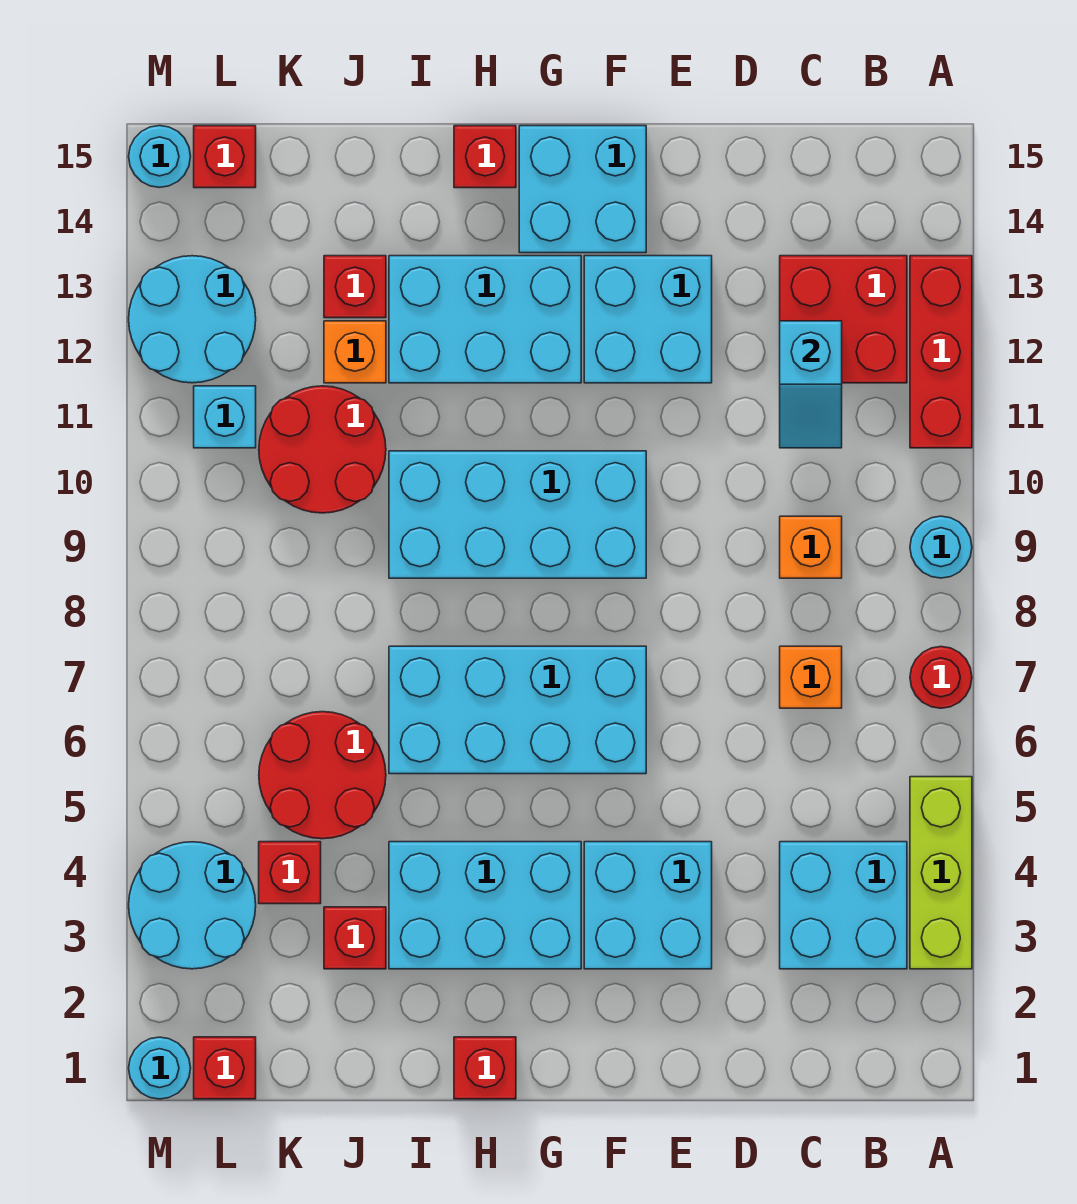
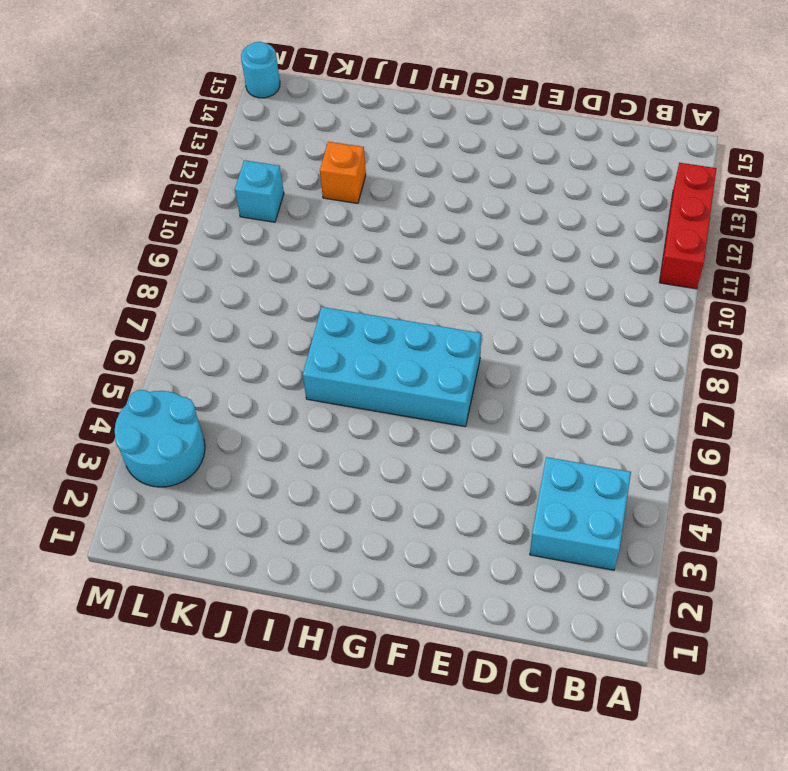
none -> lime brick A3:A5 level 1
none -> red round brick A7 level 1
none -> cyan round brick A9 level 1
none -> red brick B12:C13 level 1

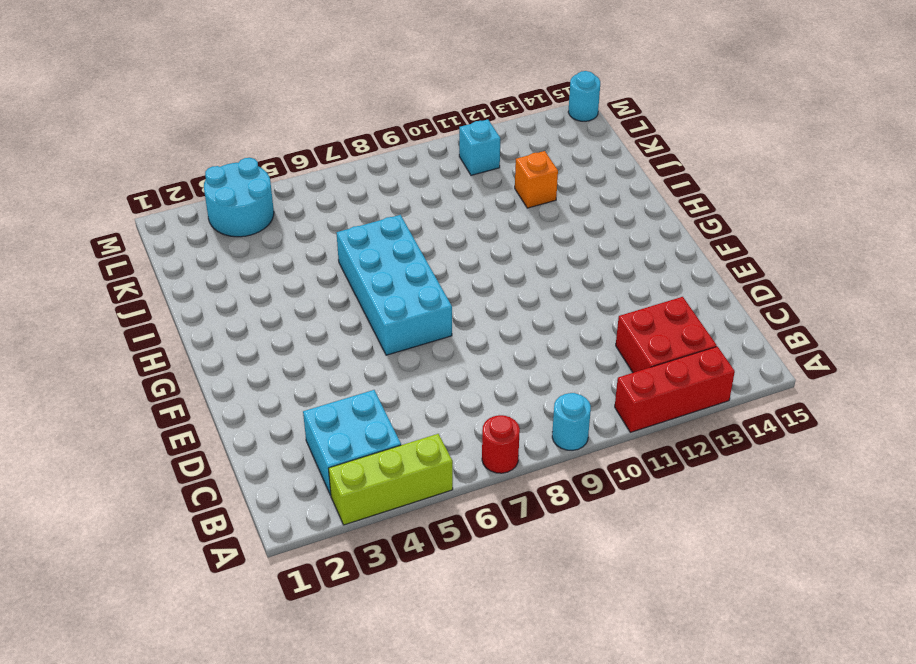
none -> orange brick C7 level 1
none -> orange brick C9 level 1
none -> cyan brick E3:F4 level 1
none -> cyan brick E12:F13 level 1

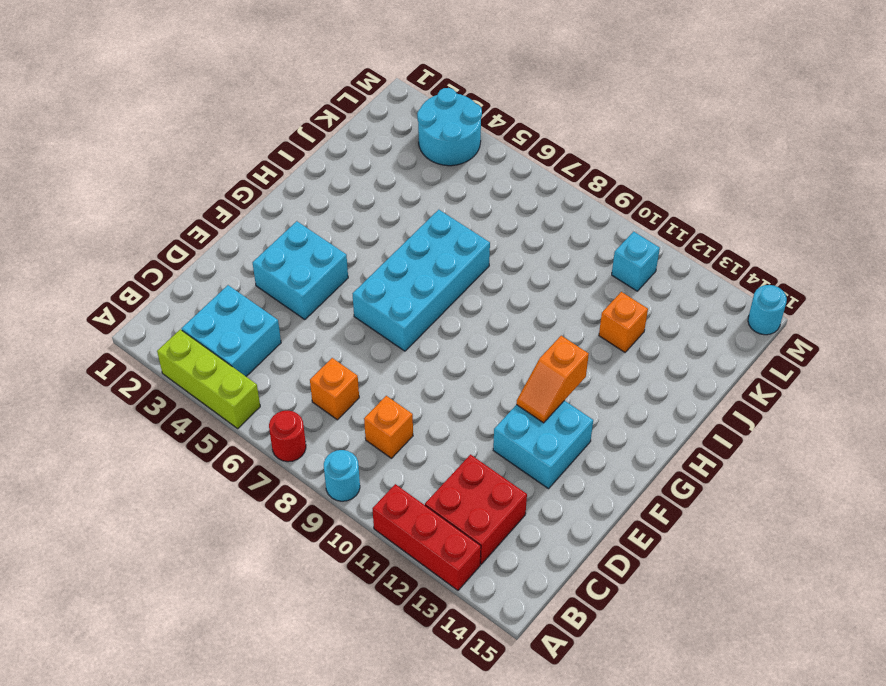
orange slope F12:G12 level 2 top G -> none
none -> cyan brick F9:I10 level 1
none -> cyan brick F14:G15 level 1
none -> cyan brick G3:I4 level 1
none -> cyan brick G12:I13 level 1

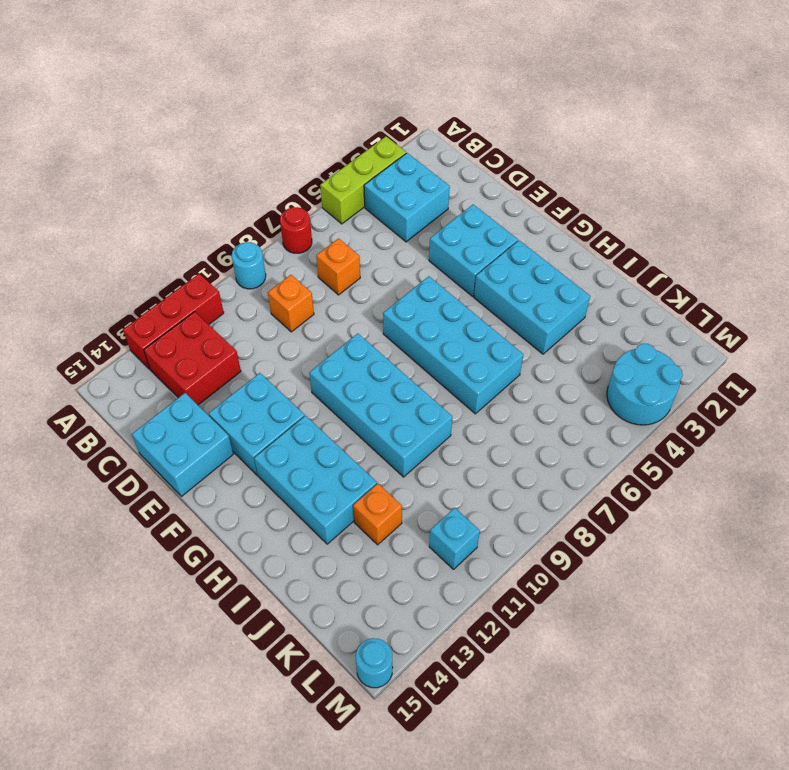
cyan brick D14:E15 level 1 -> cyan brick F14:G15 level 1
none -> red brick H1 level 1
none -> red brick H15 level 1
none -> red brick J3 level 1
none -> red round brick J5:K6 level 1

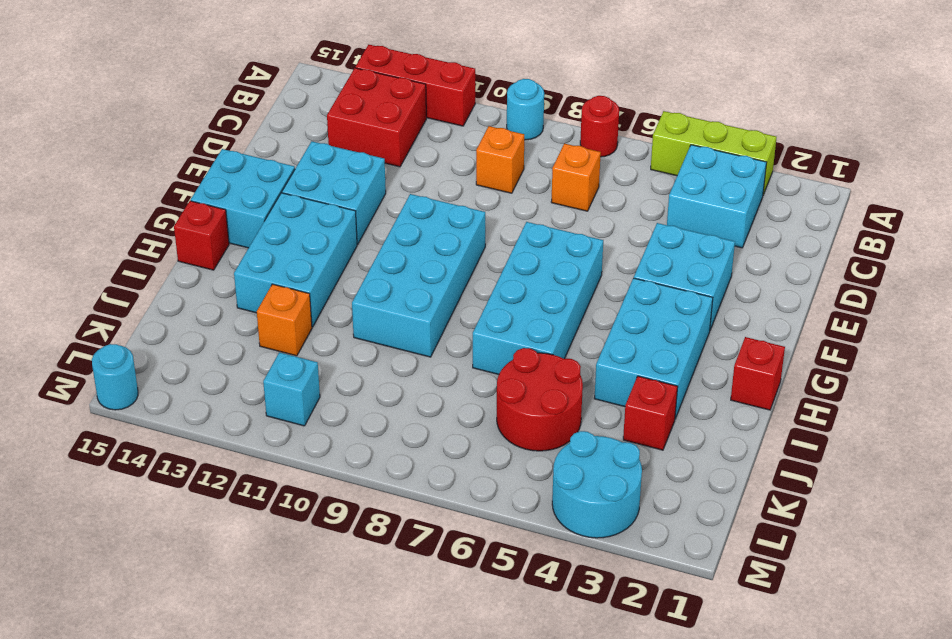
none -> red round brick J10:K11 level 1
none -> red brick J13 level 1
none -> red brick K4 level 1
none -> red brick L1 level 1

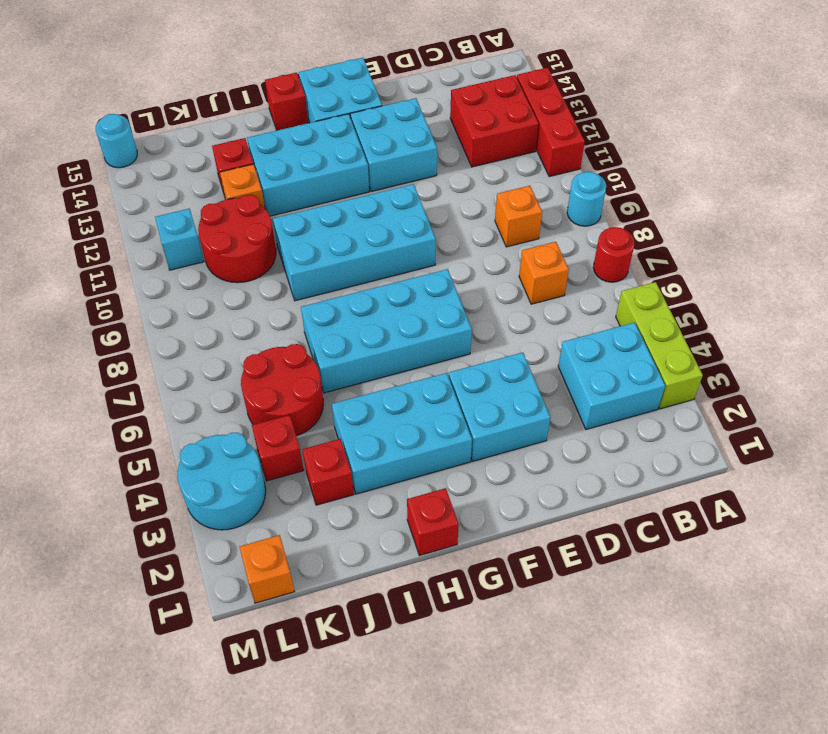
orange brick L1 level 1 -> red brick L1 level 1
none -> cyan round brick L12:M13 level 1
none -> red brick L15 level 1
none -> cyan round brick M1 level 1
none -> cyan slope C11:C12 level 2 top 12

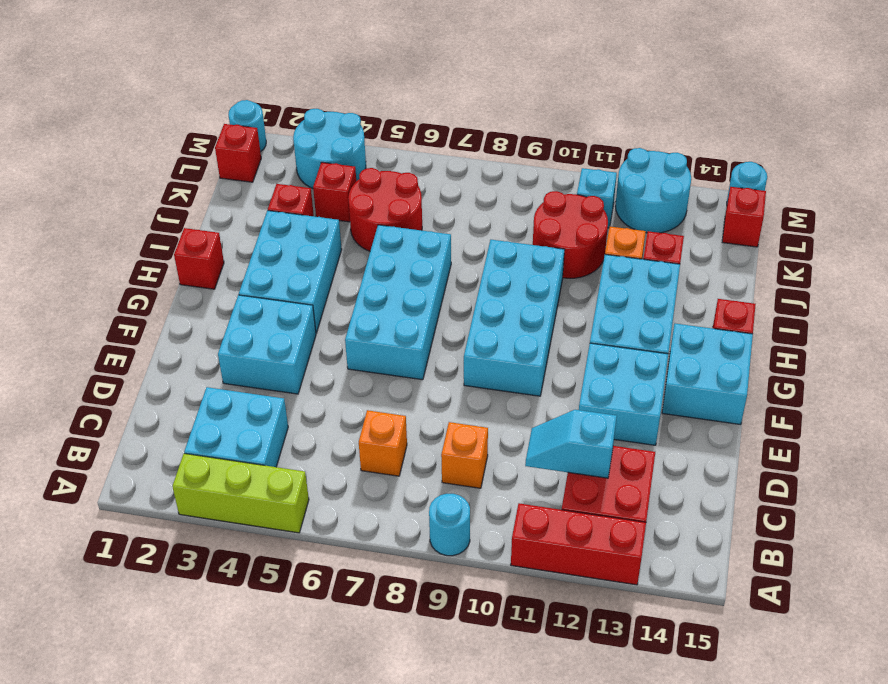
none -> red round brick A7 level 1

